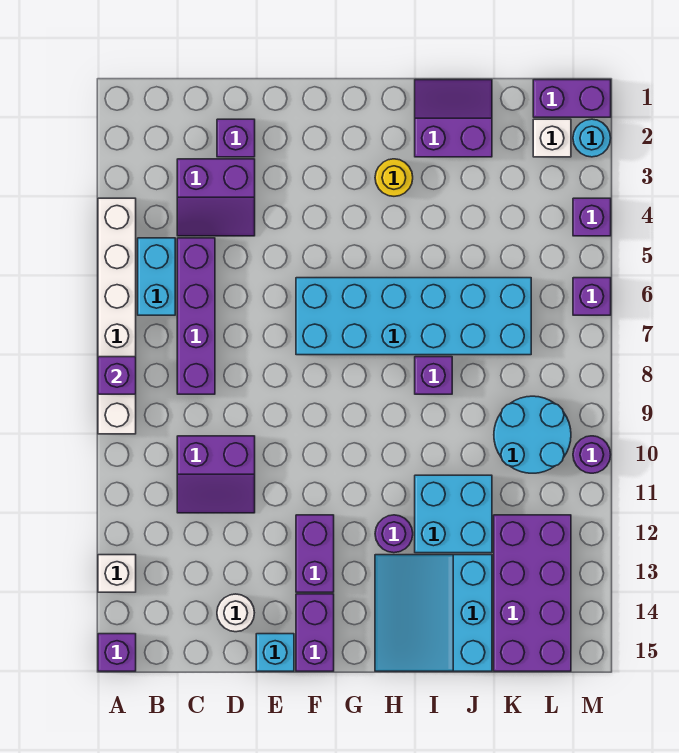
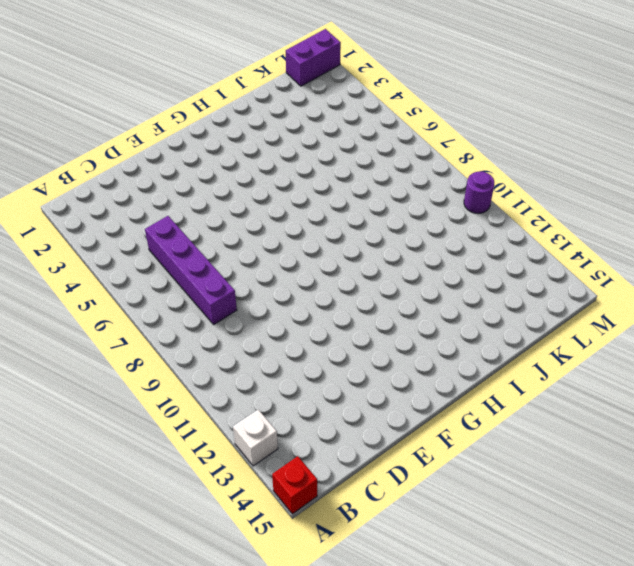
red brick A15 level 1 -> purple brick A15 level 1
none -> white brick A4:A9 level 1
none -> cyan brick B5:B6 level 1
none -> purple slope C3:D4 level 1 top 3

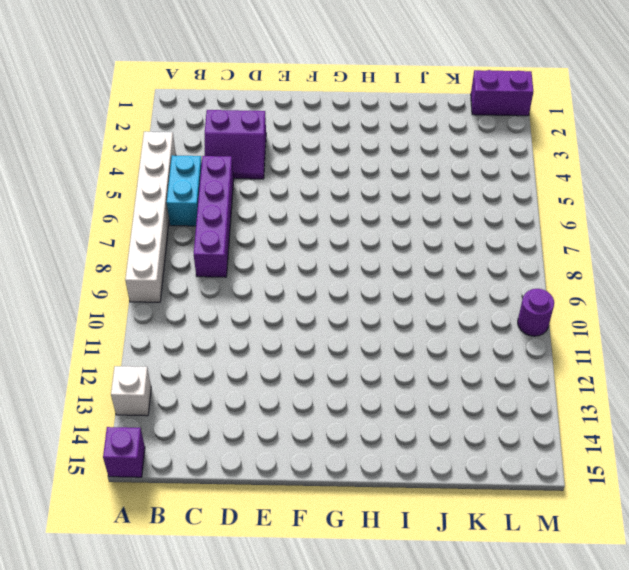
none -> purple slope C10:D11 level 1 top 10
none -> purple brick D2 level 1
none -> white round brick D14 level 1

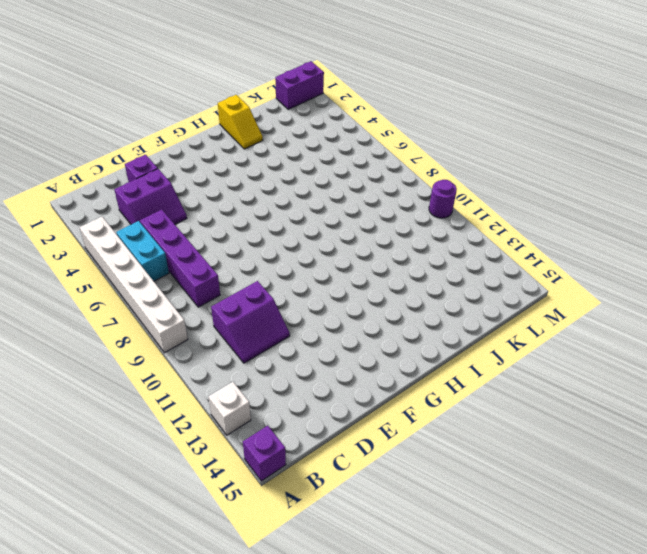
yellow slope I1:I2 level 1 top 1 -> purple slope I1:J2 level 1 top 2
none -> white round brick D14 level 1
none -> cyan brick E15 level 1
none -> cyan brick F6:K7 level 1

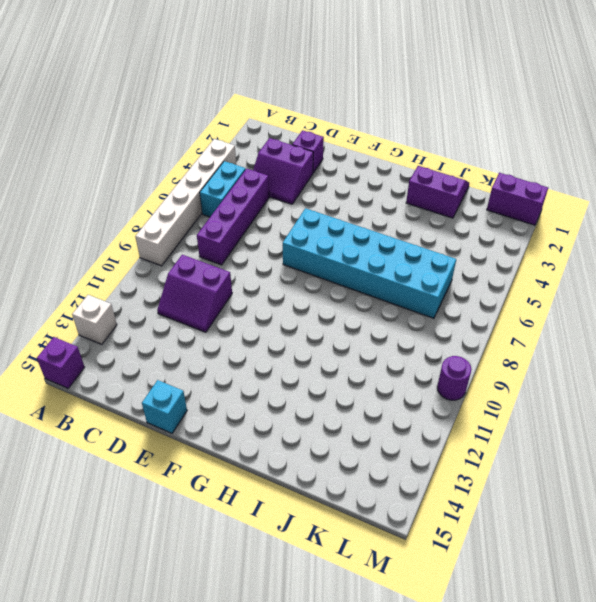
none -> white round brick D14 level 1
none -> purple brick F12:F13 level 1
none -> purple brick F14:F15 level 1

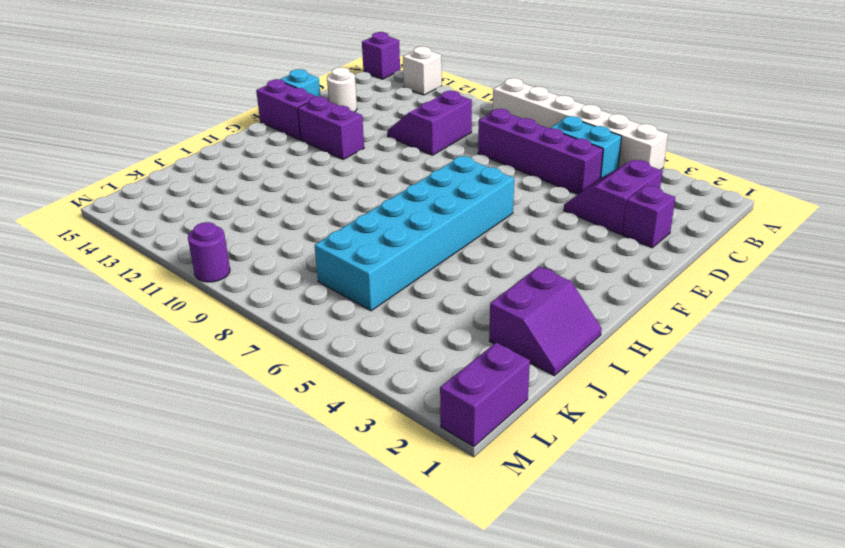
none -> yellow round brick H3 level 1
none -> purple round brick H12 level 1
none -> cyan slope H13:J15 level 1 top J

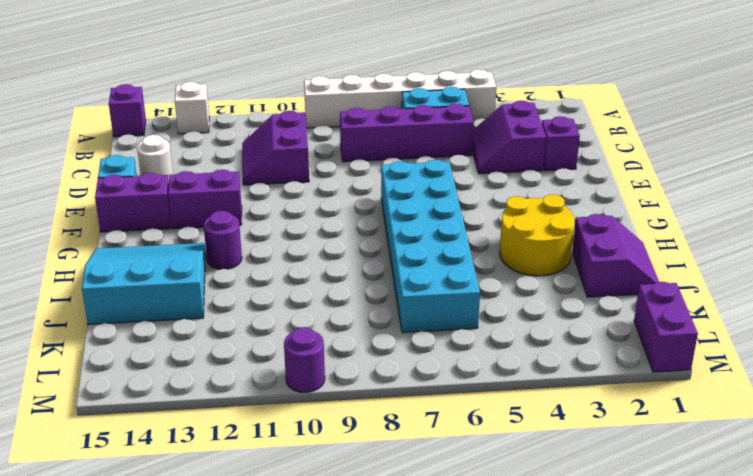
yellow round brick H3:I4 level 1 -> yellow round brick H3 level 1
none -> purple brick I8 level 1
none -> cyan brick I11:J12 level 1
none -> cyan round brick K9:L10 level 1

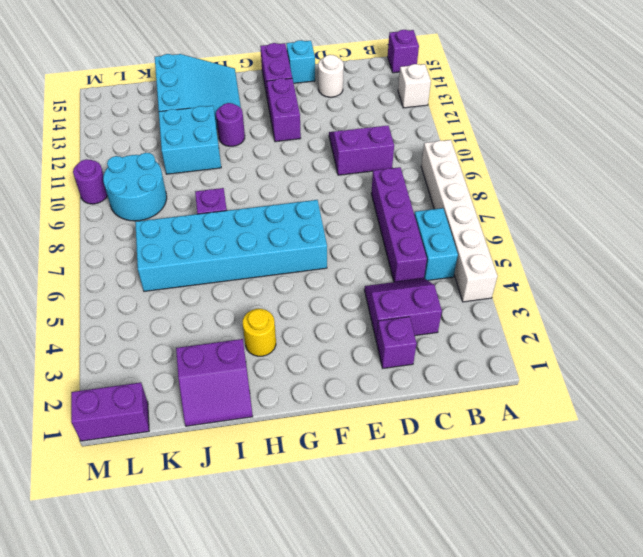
none -> purple brick K12:L15 level 1
none -> white brick L2 level 1
none -> cyan round brick M2 level 1

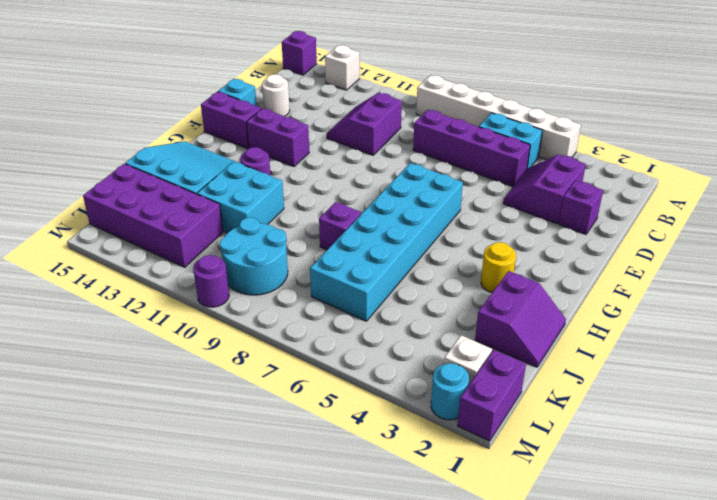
none -> purple brick M4 level 1
none -> purple brick M6 level 1
none -> purple brick A8 level 2

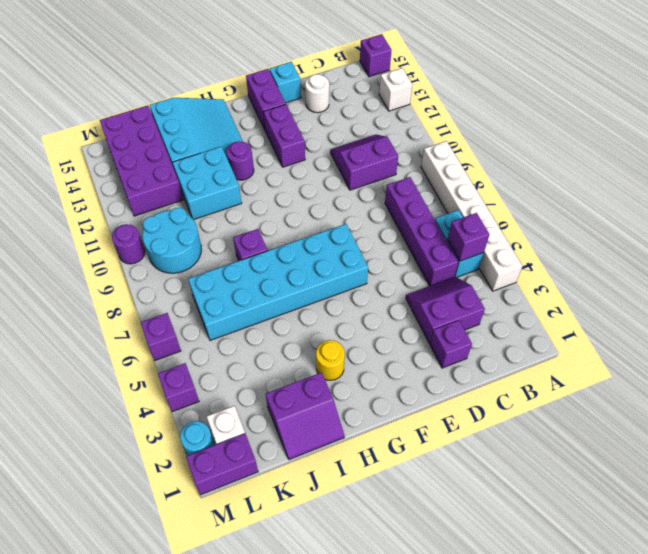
purple brick B5 level 2 -> purple brick A8 level 2

